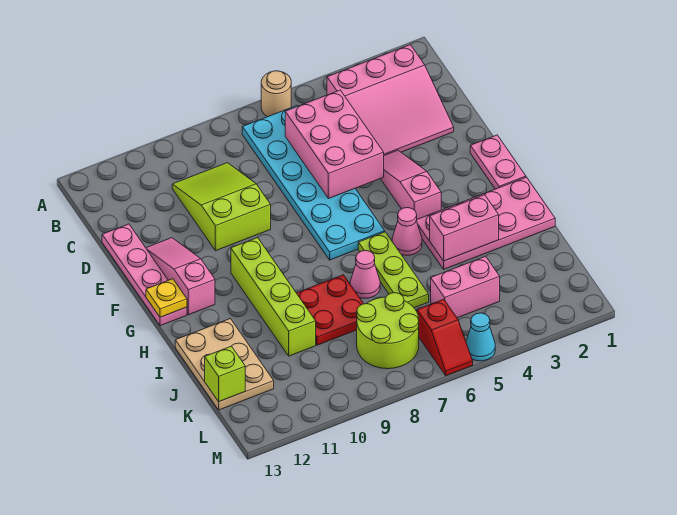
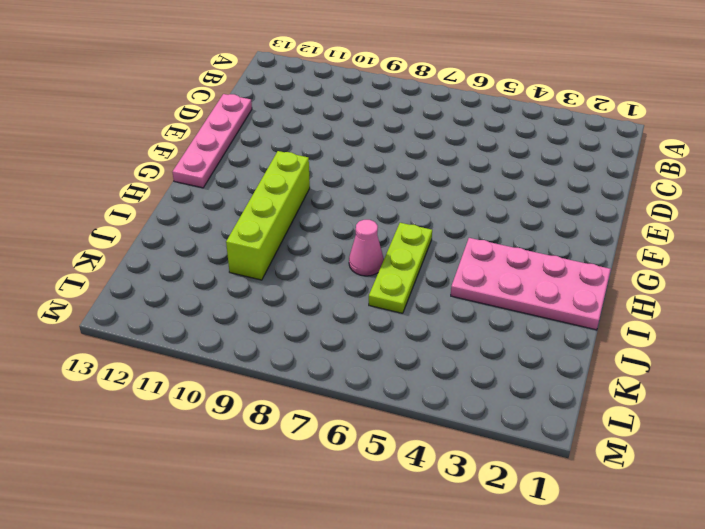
none -> tan round brick A6 level 1
none -> pink slope B2:D4 level 1 top B
none -> cyan plate B6:G7 level 1

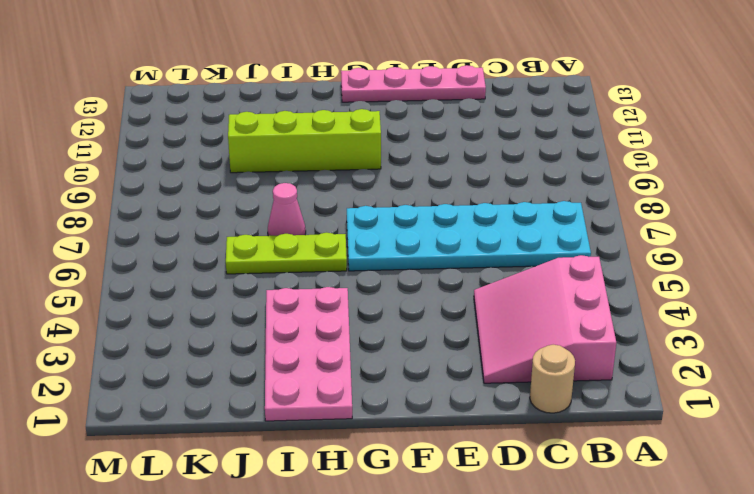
tan round brick C1 level 1 -> tan round brick A6 level 1
none -> lime slope C9:E10 level 1 top E
none -> pink slope E4:G4 level 1 top G
none -> pink slope E12:G12 level 1 top G

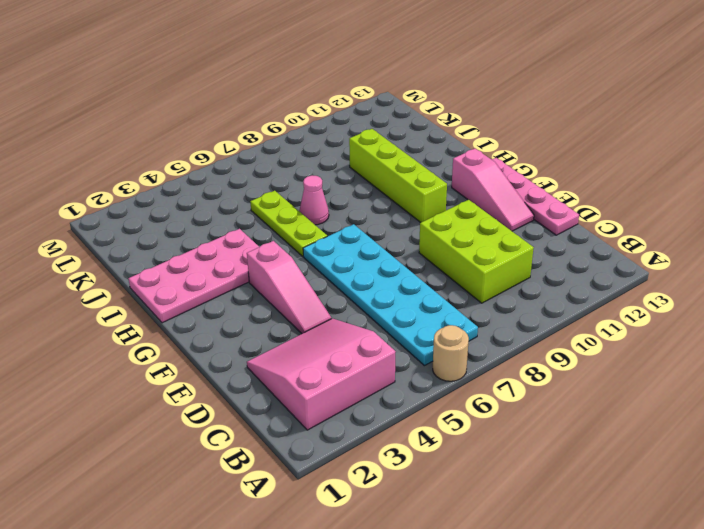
lime brick C9:E10 level 1 -> lime slope C9:E10 level 1 top E
none -> pink plate F1:G1 level 1
none -> pink cone H5 level 1
none -> red plate I8:J9 level 1

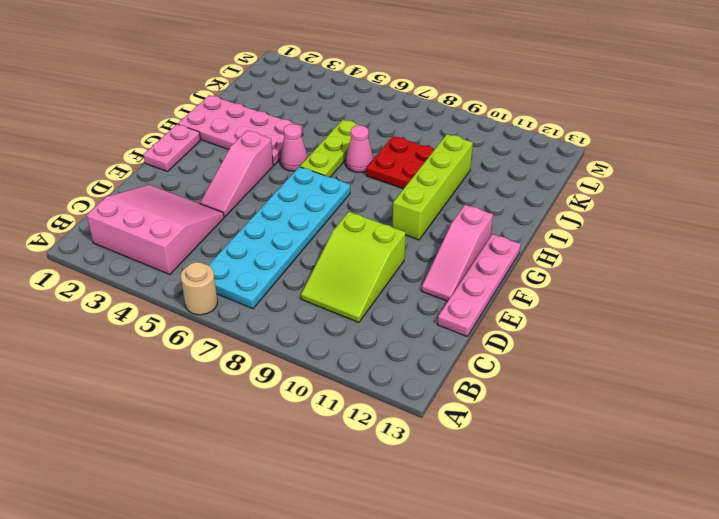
none -> tan plate I12:K13 level 1
none -> pink brick K4:K5 level 1
none -> lime round brick K7:L8 level 1

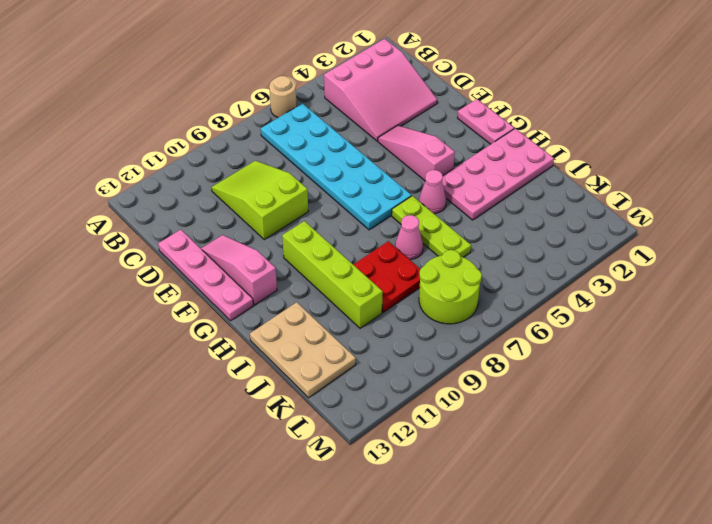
none -> pink brick K4:K5 level 1
none -> red slope L6:M6 level 1 top L
none -> cyan cone M5 level 1

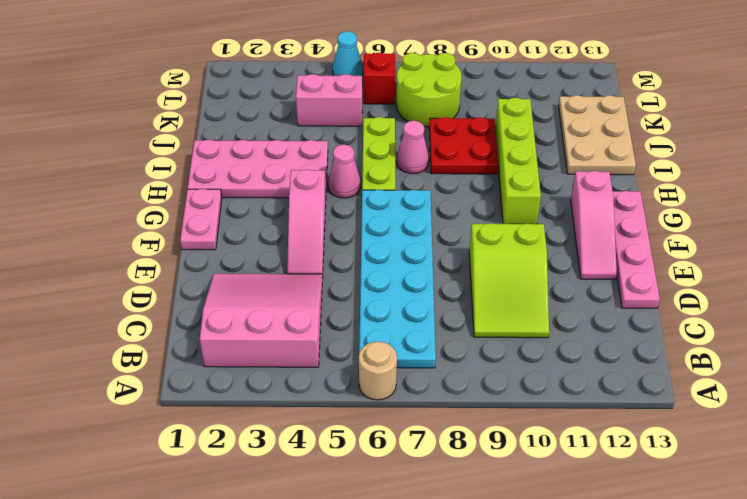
none -> pink brick C5:E6 level 2
none -> yellow plate G13 level 2
none -> pink brick I3:I4 level 2

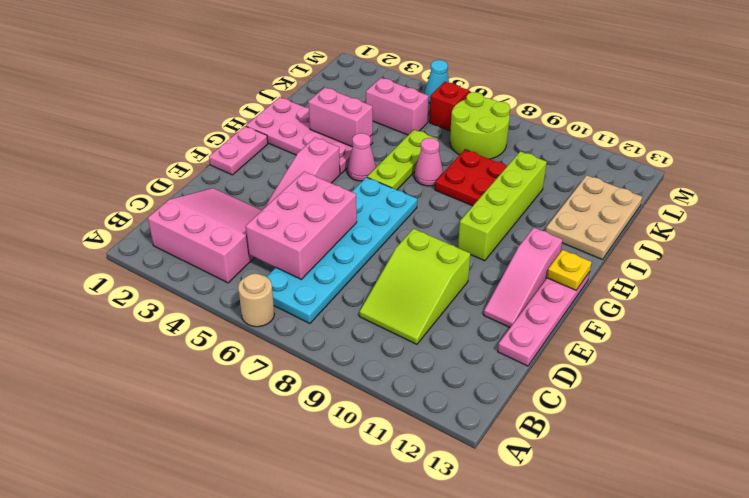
none -> lime brick K13 level 2

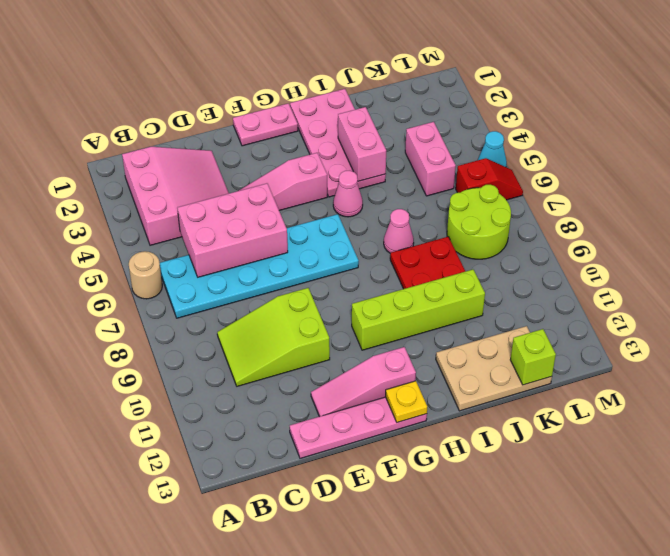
none -> lime plate H6:J6 level 1

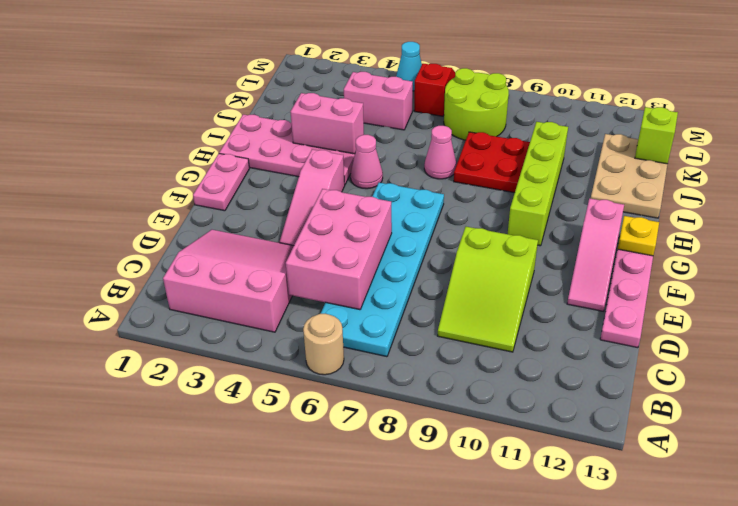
none -> lime plate H6:J6 level 1

